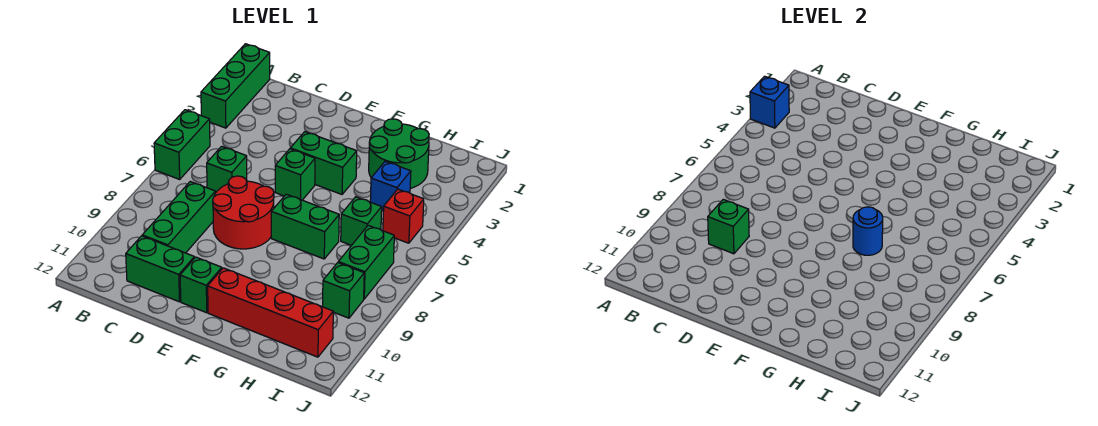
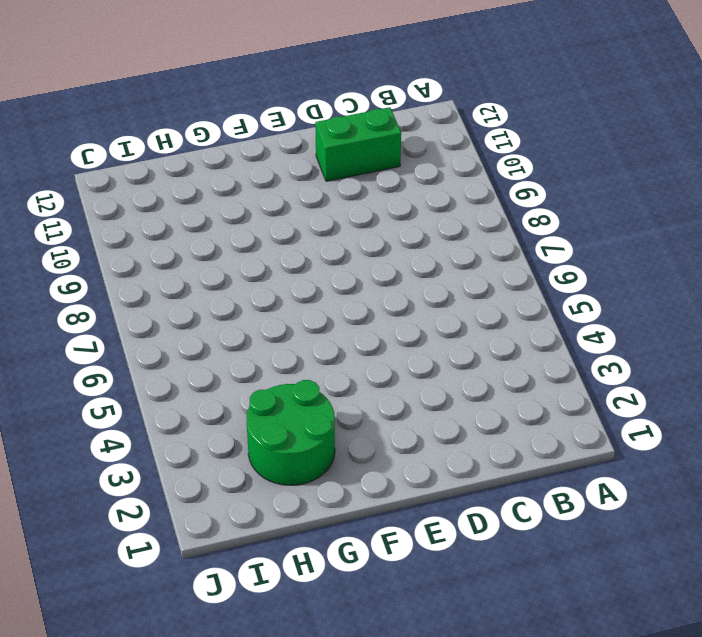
none -> green brick A1:A3 level 1
none -> green brick A5:A6 level 1
none -> green brick C6 level 1

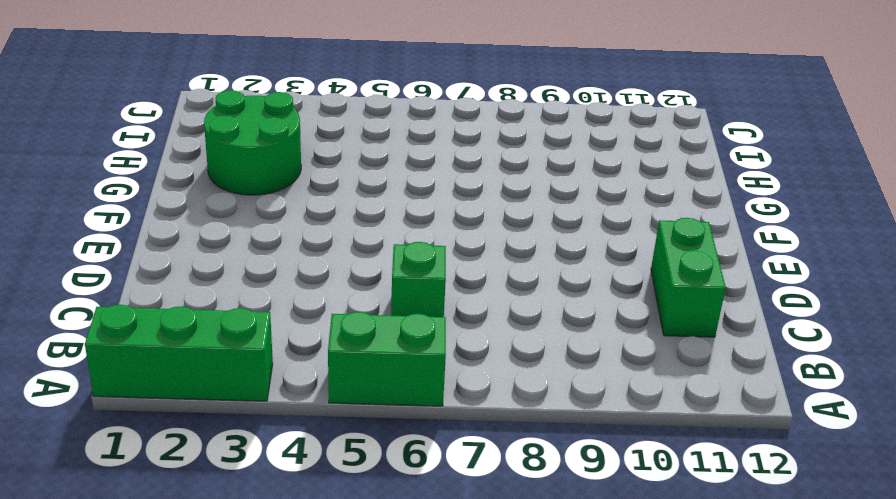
none -> green brick C8:C10 level 1
none -> red round brick D7:E8 level 1
none -> green brick E4:F4 level 1

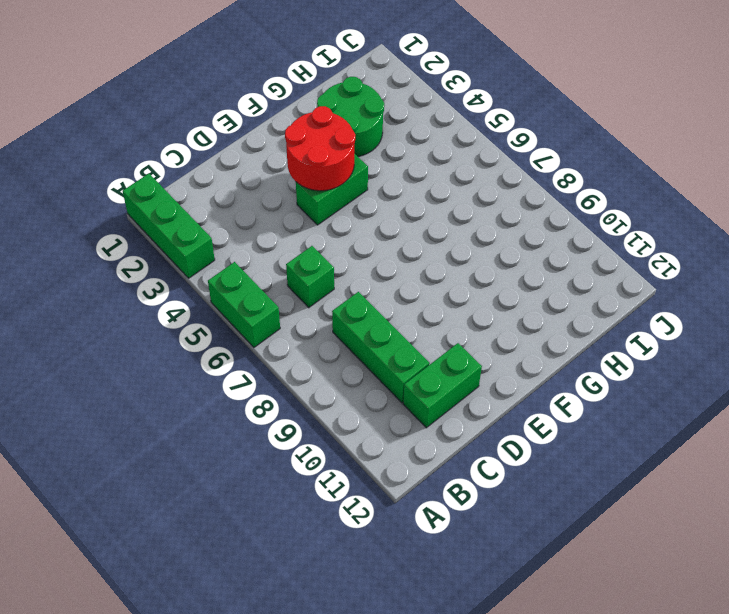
red round brick E3:F4 level 2 -> red round brick D7:E8 level 1
none -> green brick E5 level 1
none -> green brick E11 level 1
none -> green brick F7:G7 level 1

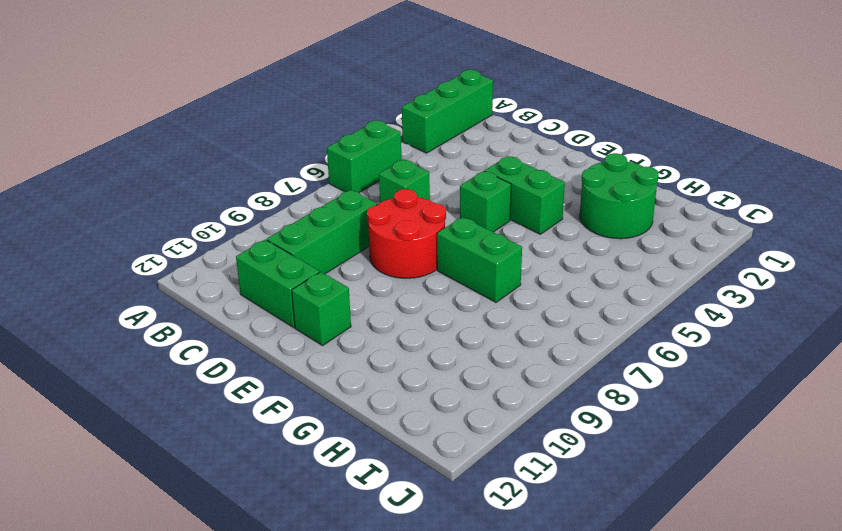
none -> red brick F11:I11 level 1
none -> blue brick H4 level 1
none -> green brick H6 level 1

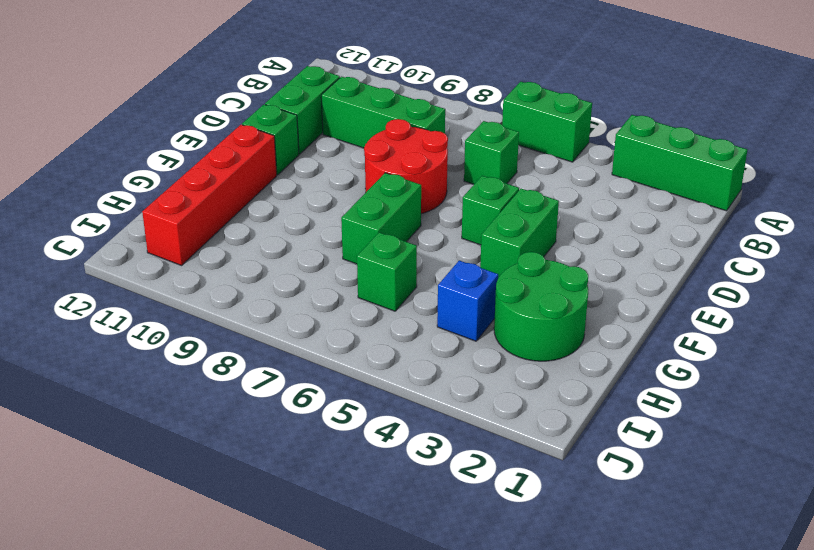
none -> red brick I5 level 1
none -> green brick I7:I8 level 1
none -> green brick I9 level 1

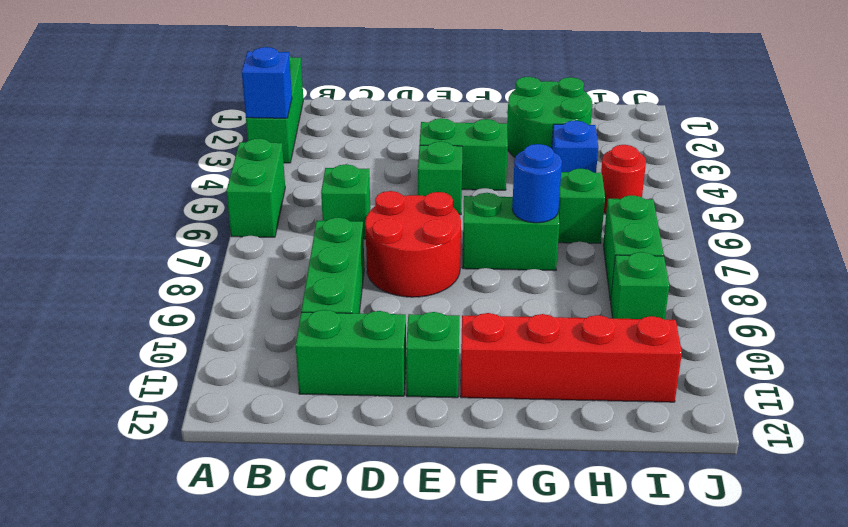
red round brick I5 level 1 -> red brick I5 level 1
none -> green brick C9 level 2

